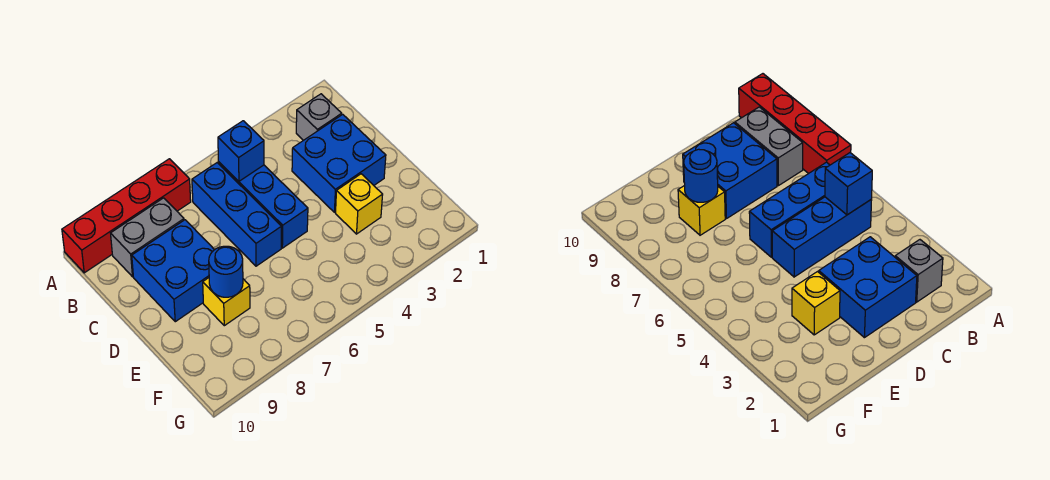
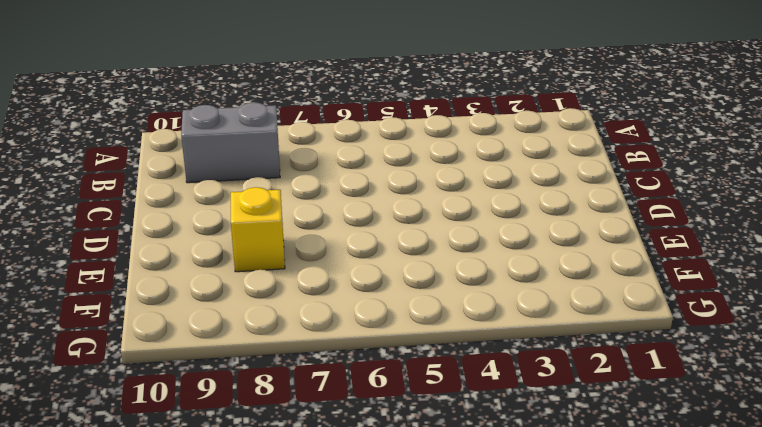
none -> red brick A7:A10 level 1
none -> grey brick B2 level 1

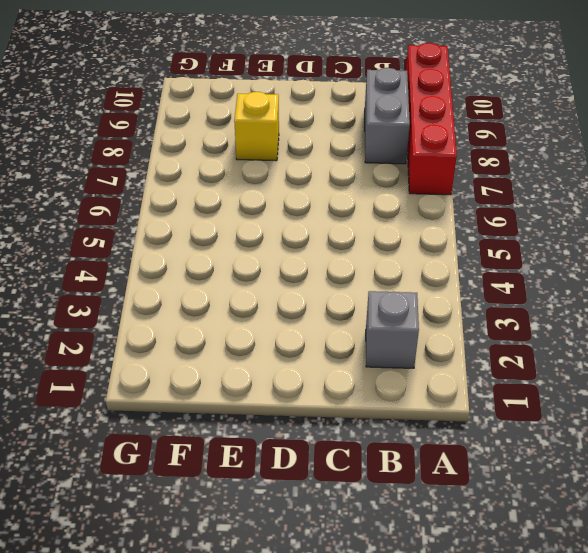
none -> blue brick B5:D5 level 1
none -> blue brick B6:D6 level 1

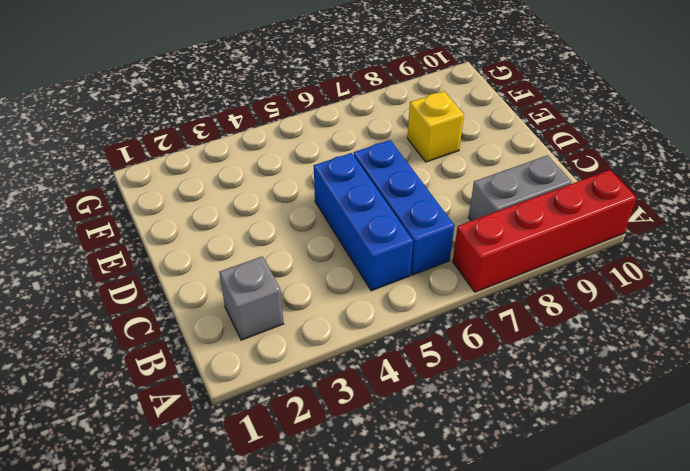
none -> blue brick C2:D3 level 1
none -> blue brick C8:D9 level 1

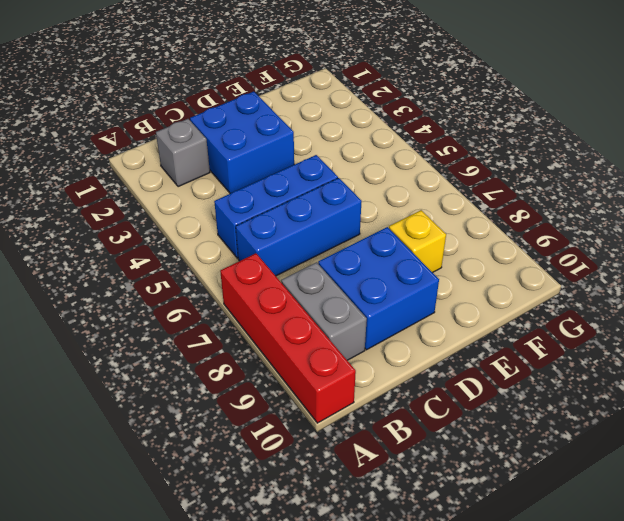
none -> yellow brick E3 level 1
none -> blue brick B5 level 2

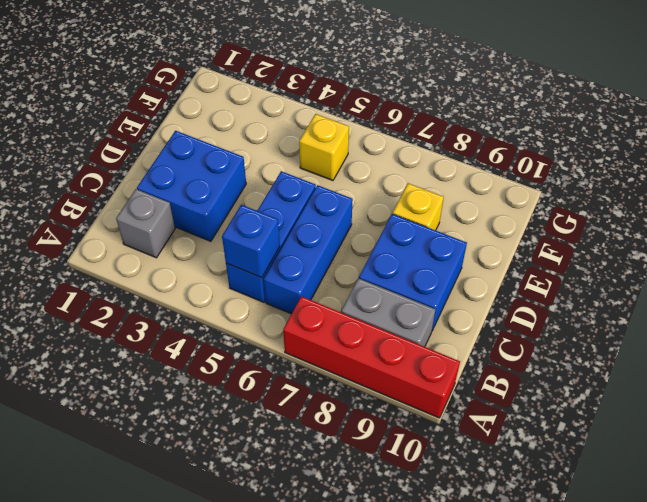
yellow brick F5 level 1 -> yellow brick E3 level 1
none -> blue round brick E8 level 2

